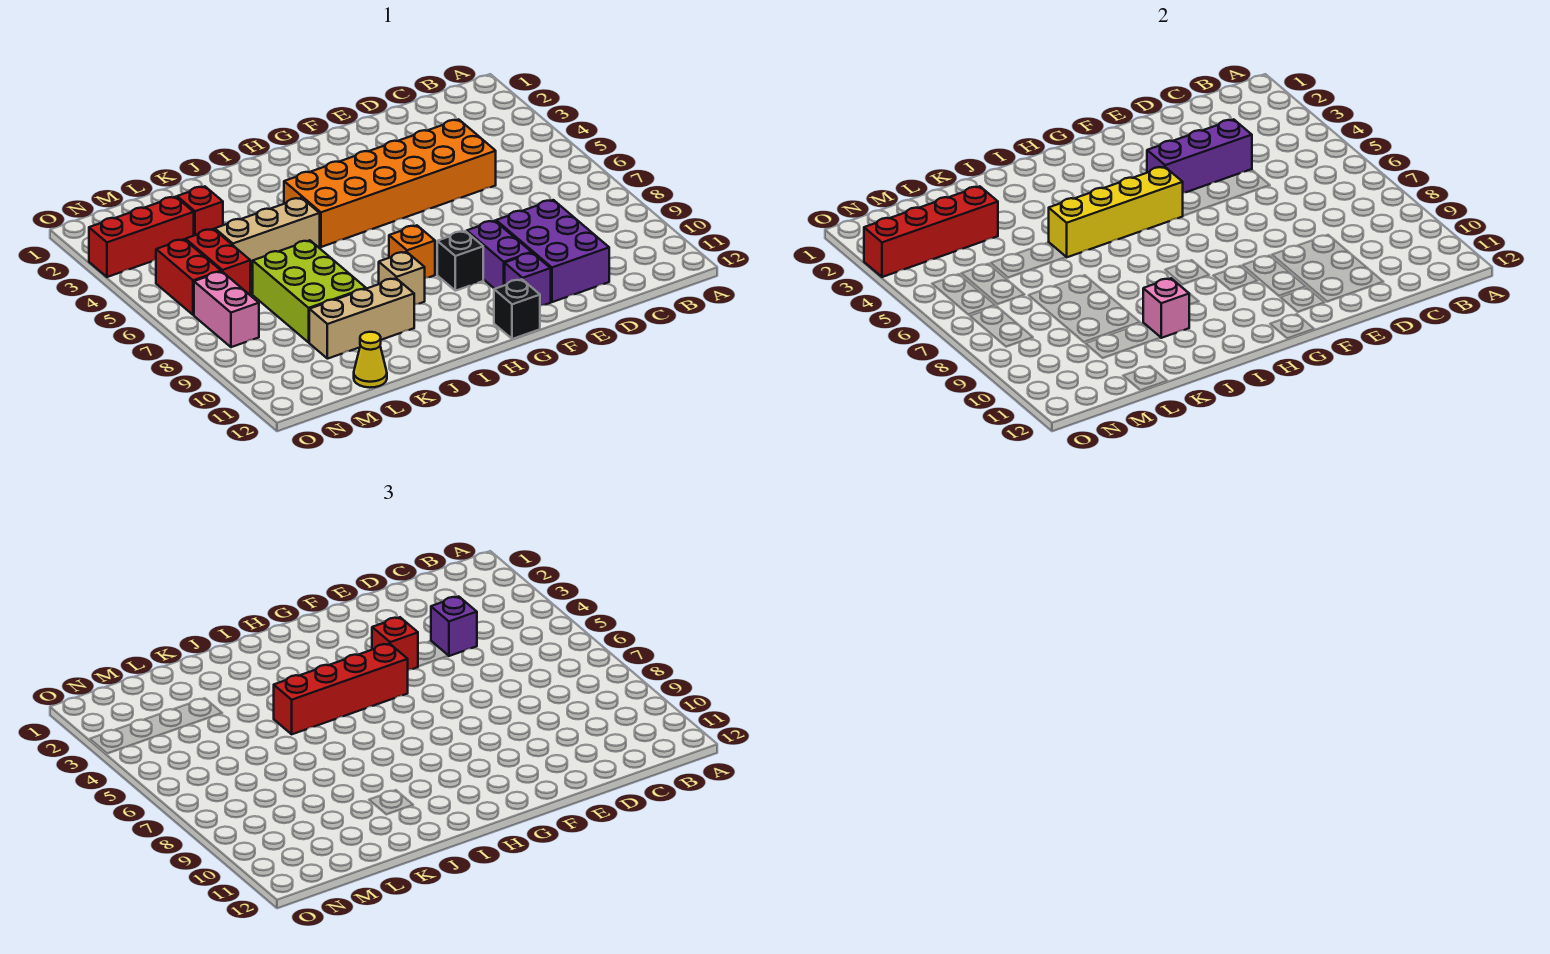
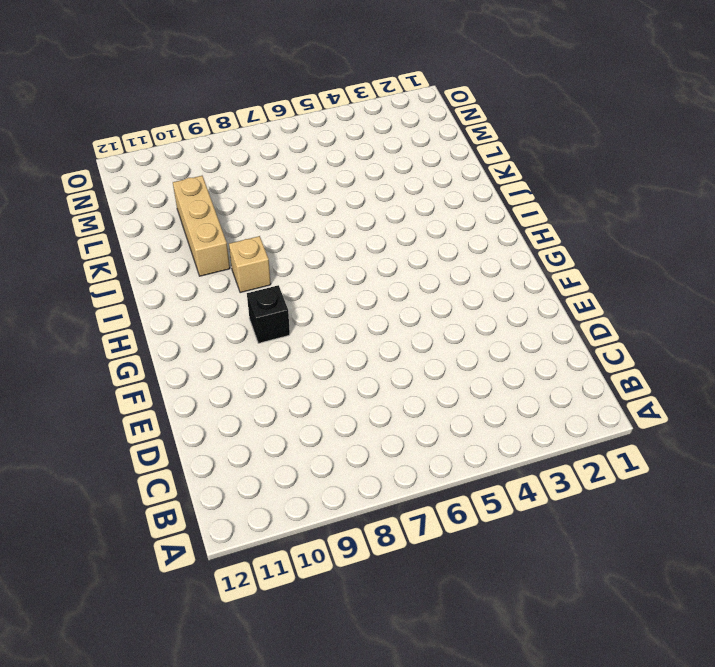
none -> orange brick D4:I5 level 1
none -> purple brick D9:E11 level 1
none -> purple brick F9:F10 level 1

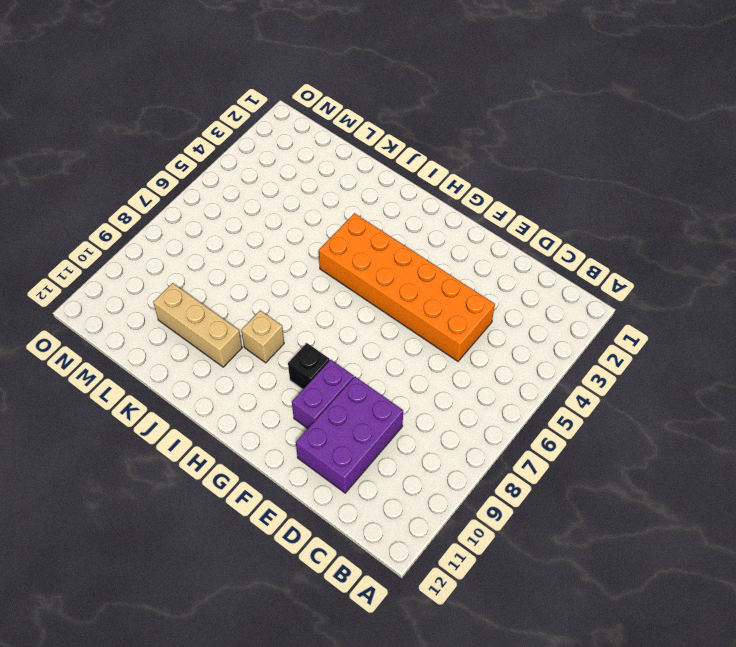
none -> purple brick F11 level 1
none -> black brick G12 level 1
none -> orange brick H8 level 1

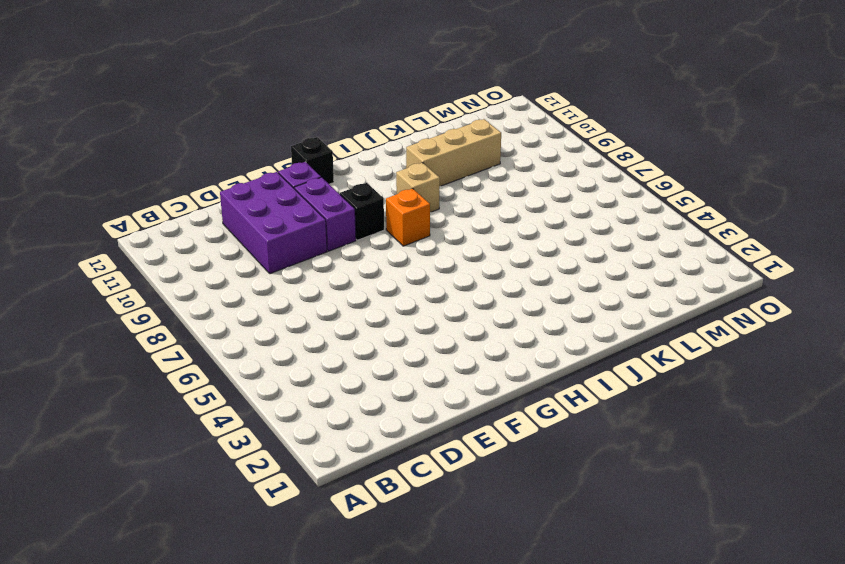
none -> orange brick D4:I5 level 1
none -> tan brick J5:L5 level 1
none -> lime brick K7:L9 level 1

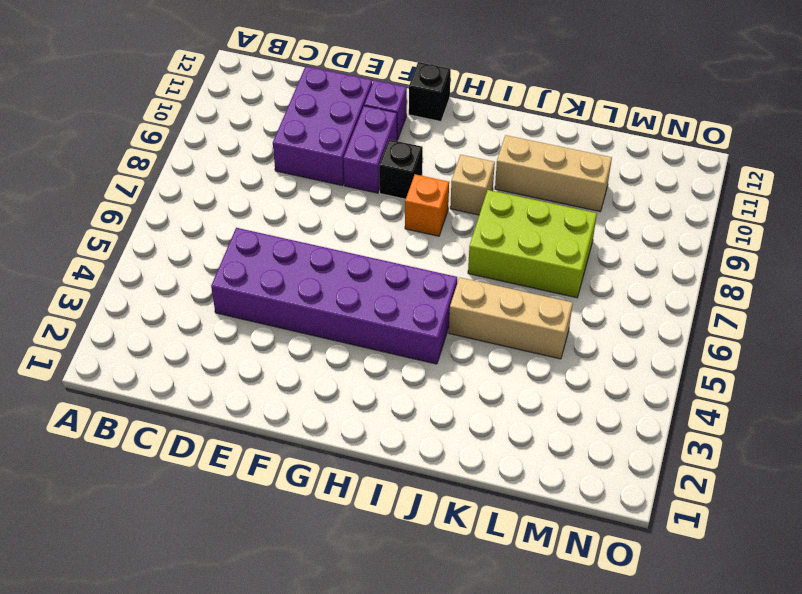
purple brick D4:I5 level 1 -> orange brick D4:I5 level 1
lime brick J7:L8 level 1 -> lime brick K7:L9 level 1
none -> red brick L3 level 1
none -> yellow cone L12 level 1
none -> red brick M3:O3 level 1

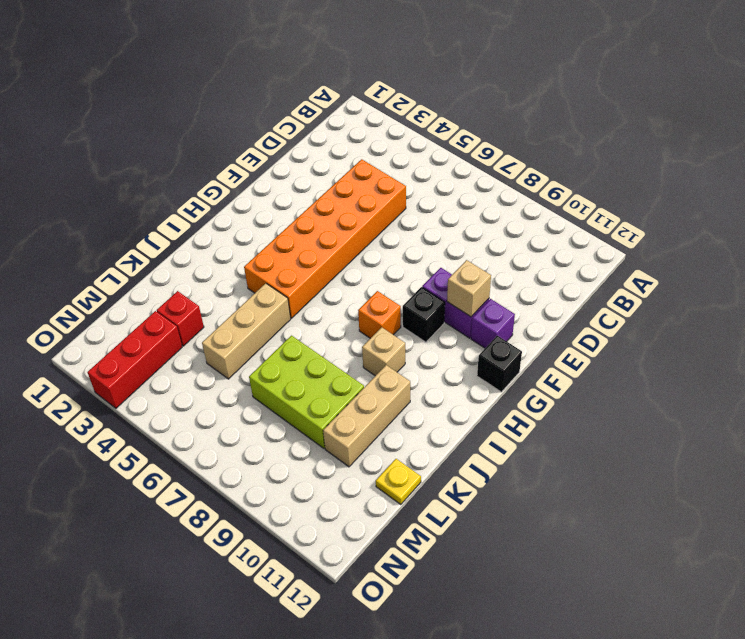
tan brick F10 level 2 -> none
yellow plate L12 level 1 -> yellow cone L12 level 1
none -> purple brick D9:E11 level 1
none -> red brick M5:M6 level 1
none -> red brick N5:N6 level 1

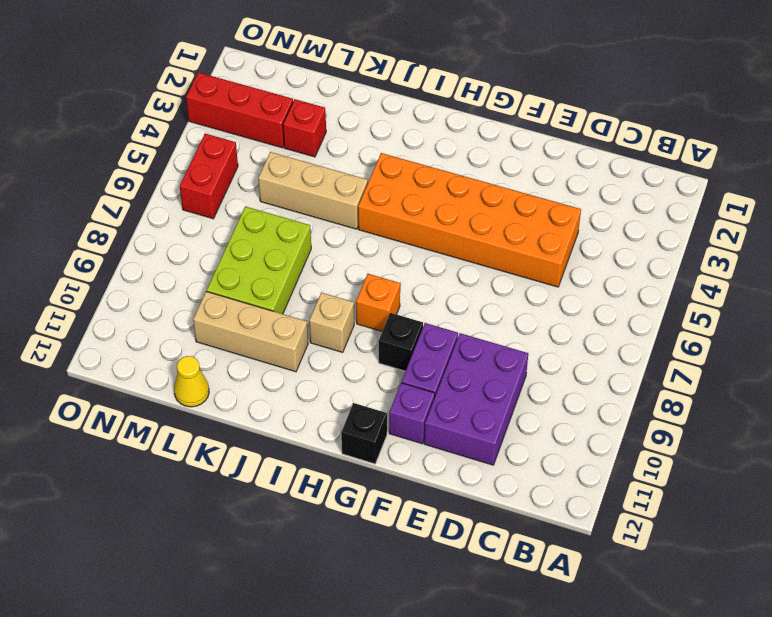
none -> red brick M5:M6 level 1
none -> pink brick N7:N8 level 1
none -> purple brick D4:F4 level 2

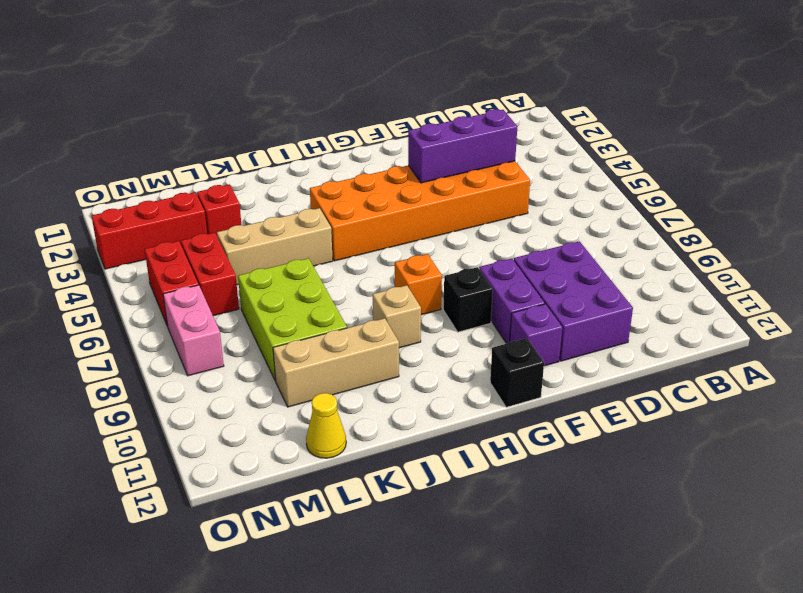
none -> yellow brick G5:J5 level 2
none -> pink brick J10 level 2
none -> red brick L3:O3 level 2

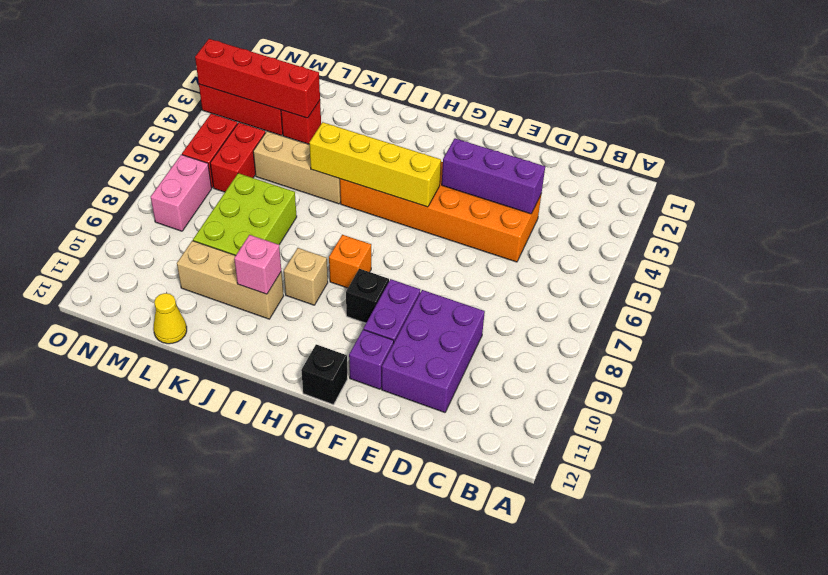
none -> purple brick D4 level 3
none -> red brick F4 level 3
none -> red brick G5:J5 level 3

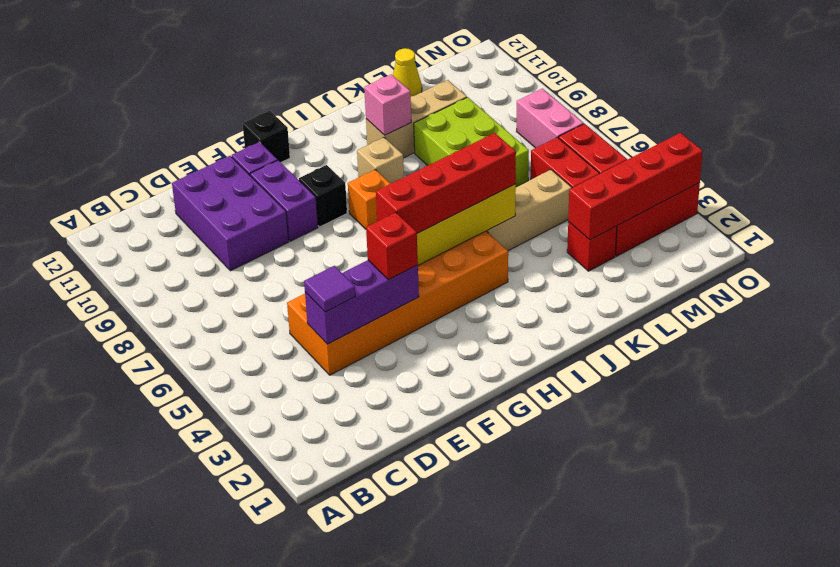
purple tile D4 level 3 -> purple brick D4 level 3

